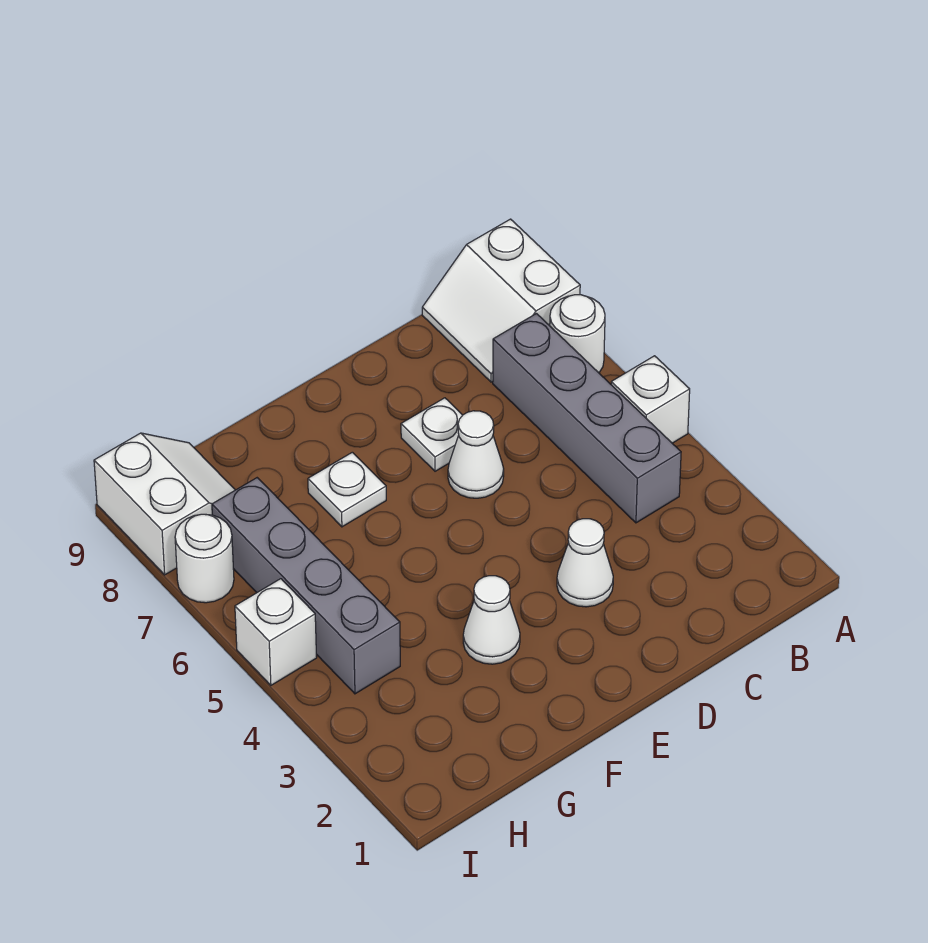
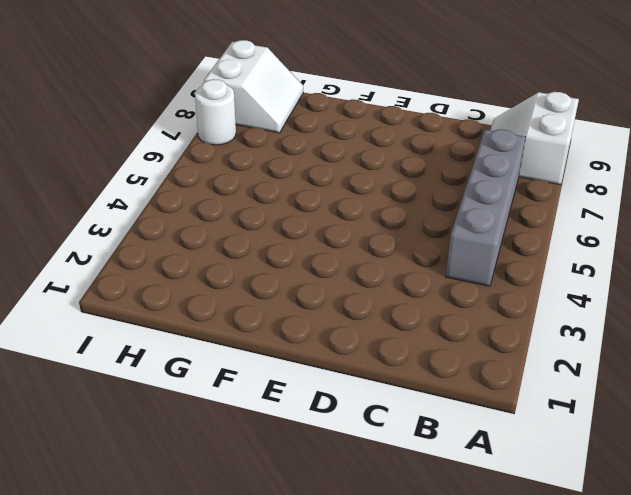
none -> white brick A5 level 1
none -> white round brick A7 level 1
none -> white cone D3 level 1

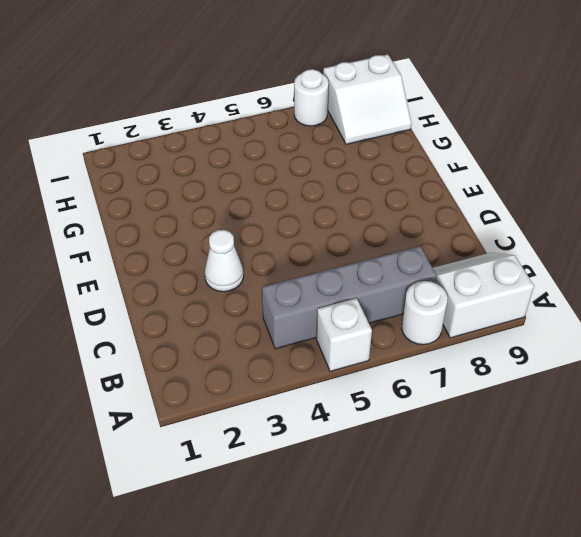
none -> white cone D6 level 1
none -> white plate D7 level 1
none -> white cone F3 level 1

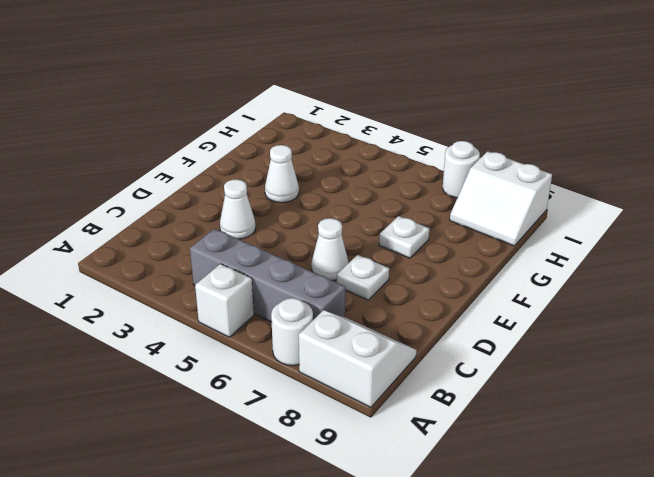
none -> grey brick H4:H7 level 1
none -> white brick I5 level 1

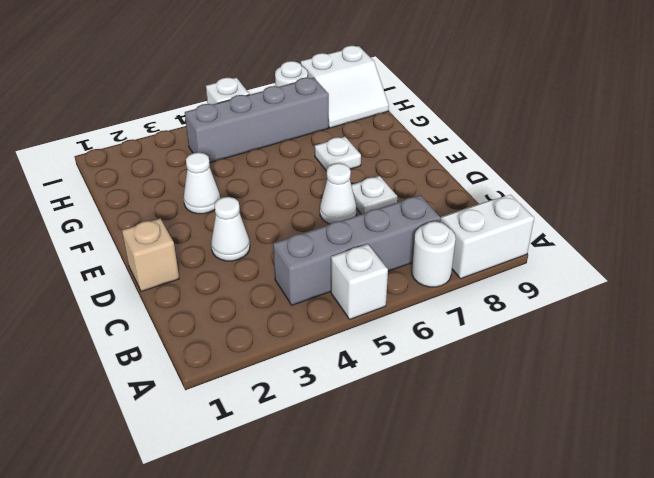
tan brick D1 level 1 -> none

